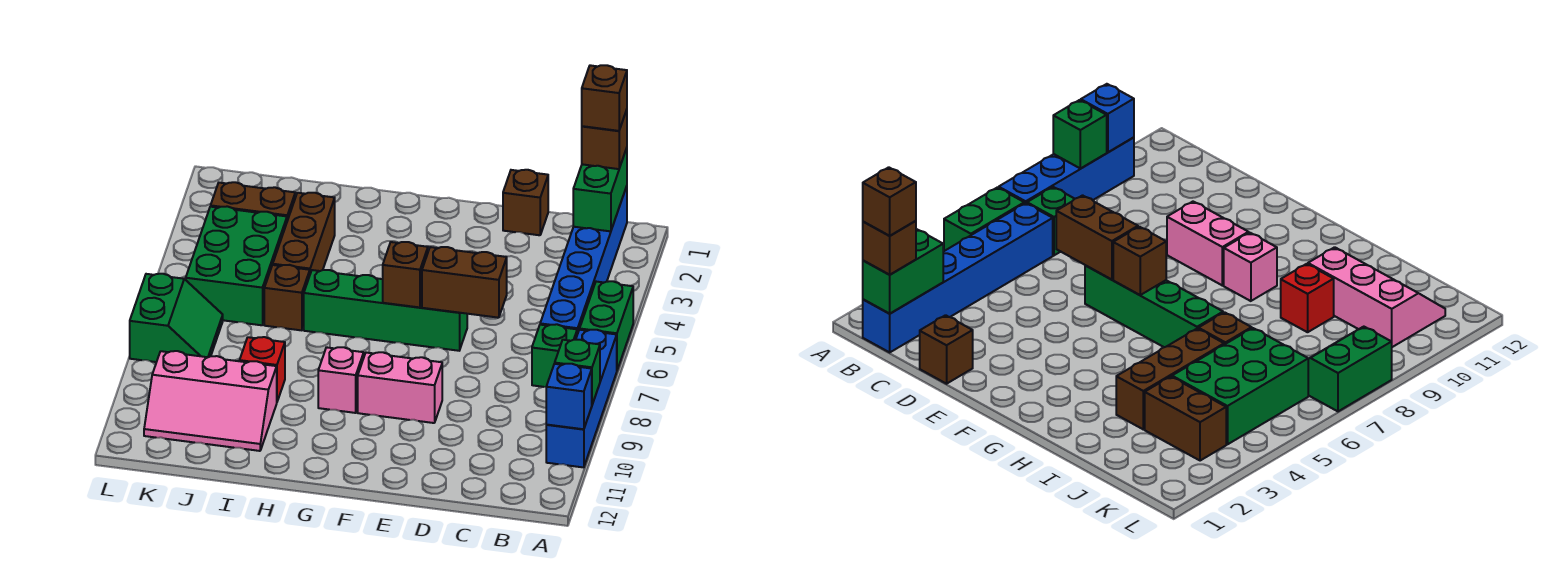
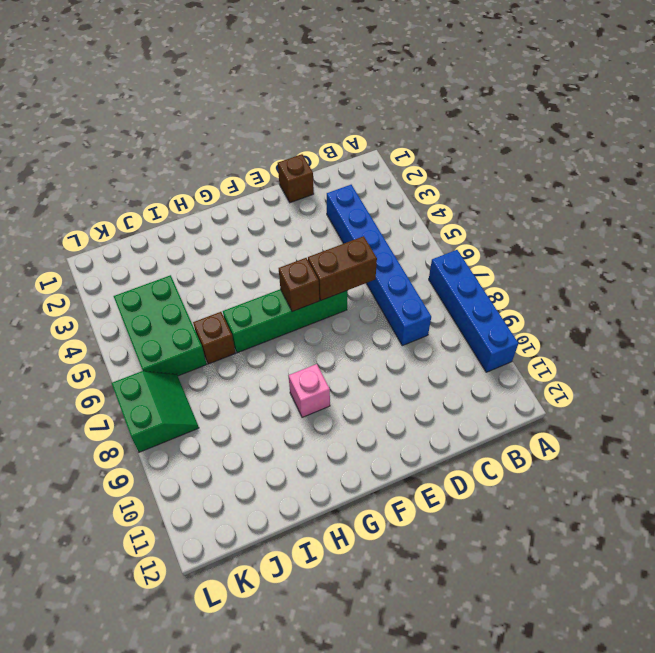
blue brick C3:C8 level 1 -> blue brick B1:B6 level 1
none -> green brick A5:A6 level 1
none -> green brick B7 level 1
none -> pink brick E9:F9 level 1

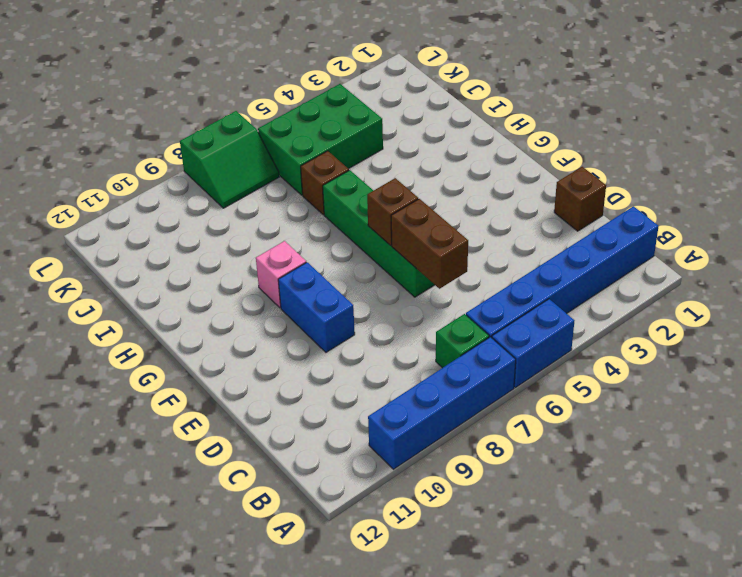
blue brick A5:A6 level 1 -> green brick A5:A6 level 1
blue brick E9:F9 level 1 -> pink brick E9:F9 level 1
none -> brown brick I3:I5 level 1
none -> red brick I9 level 1
none -> pink slope I10:K11 level 1 top 10

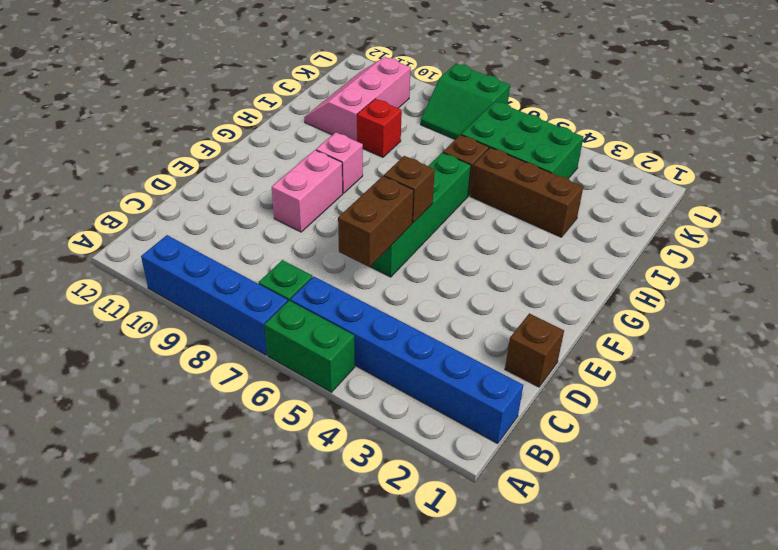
none -> brown brick J3:K3 level 1
none -> green brick A9 level 2
none -> blue brick A10 level 2

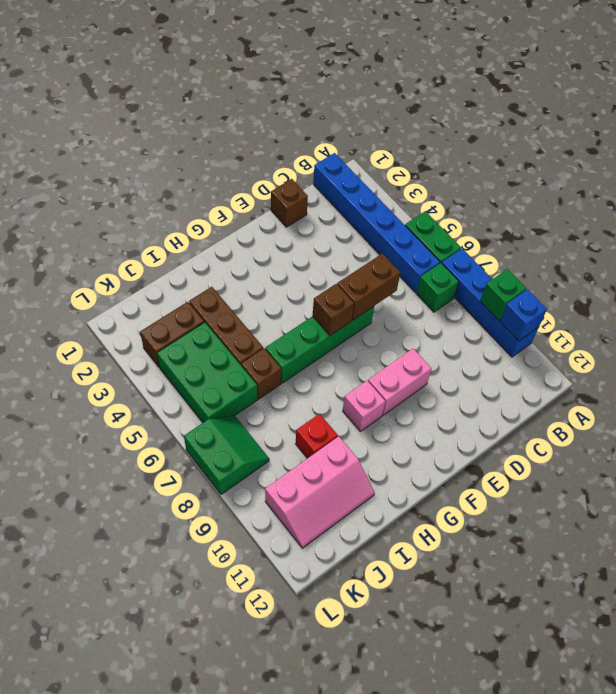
none -> green brick B1:B2 level 2
none -> brown brick B1 level 3
none -> brown brick B1 level 4

